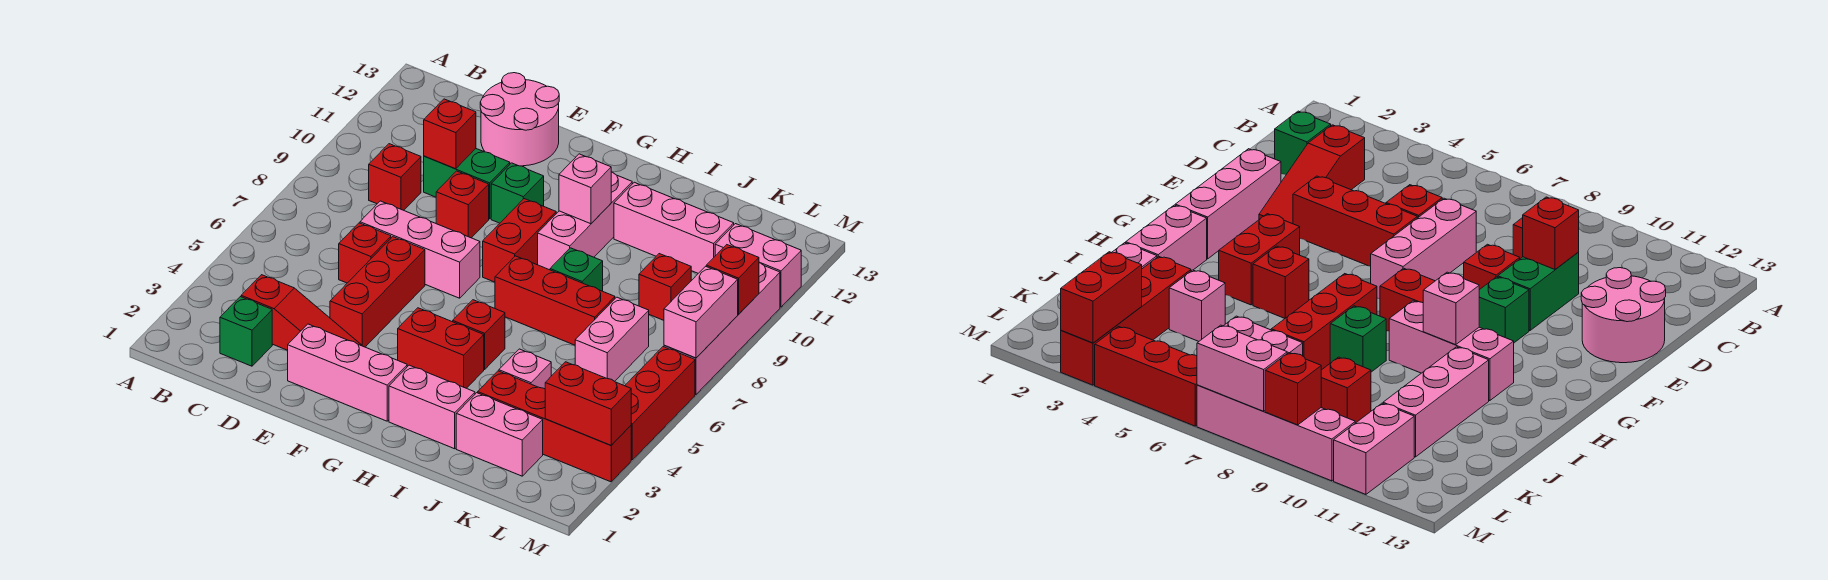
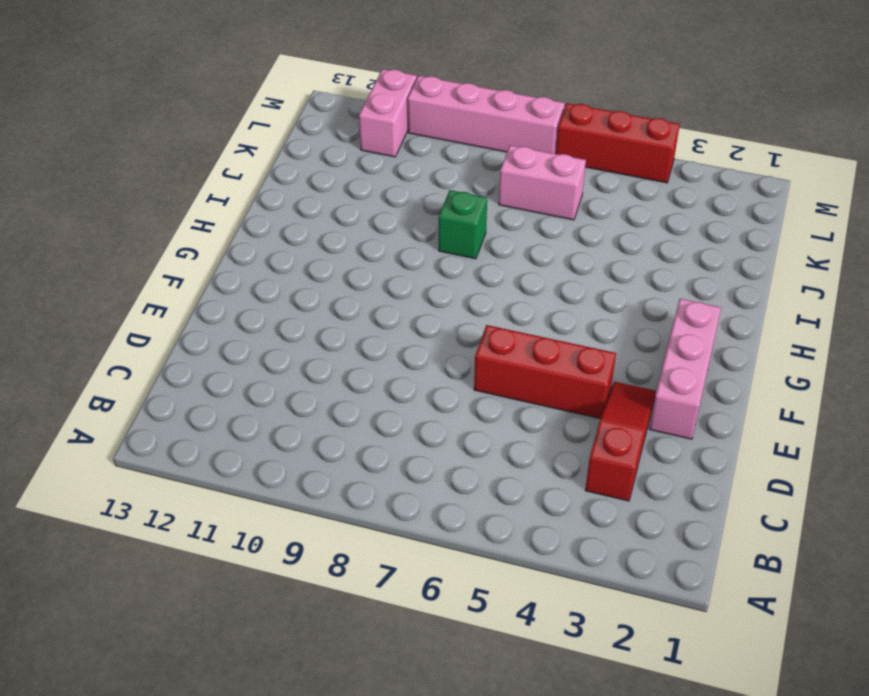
none -> green brick C2 level 1
none -> red brick C9 level 1
none -> red brick D6 level 1
none -> pink brick D7:F7 level 1

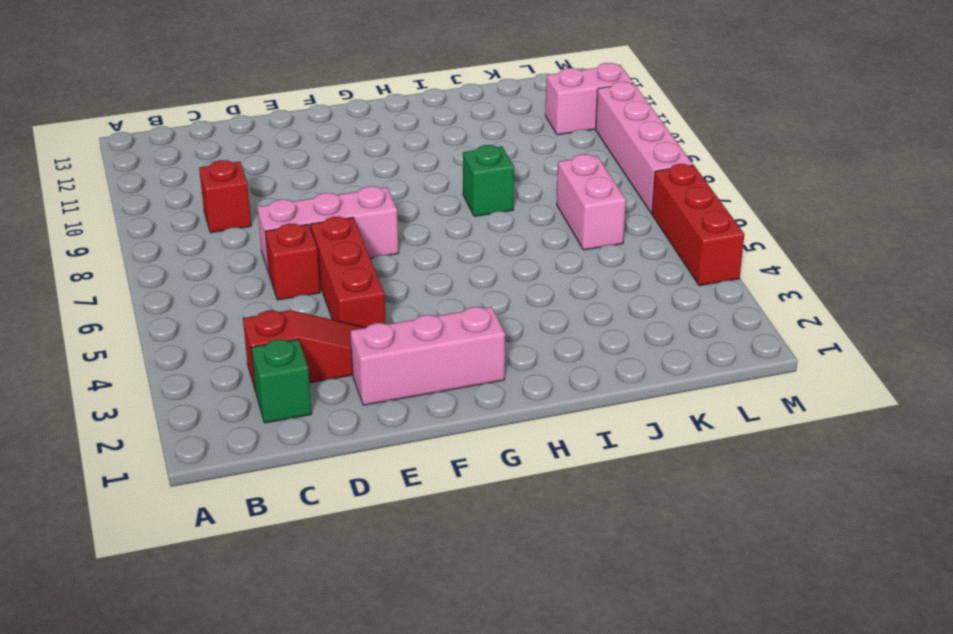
none -> green brick D10:E10 level 1
none -> pink round brick D12:E13 level 1
none -> red brick E9 level 1
none -> green brick F10 level 1

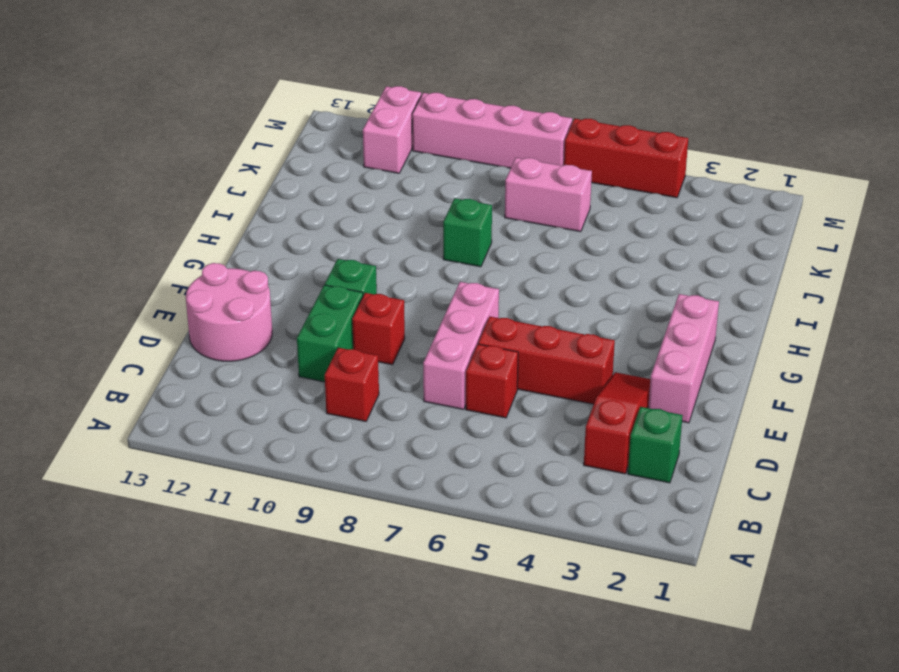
none -> red brick G4:H4 level 1
none -> red brick G8:G9 level 1
none -> pink brick H2:I2 level 1
none -> red brick H5 level 1

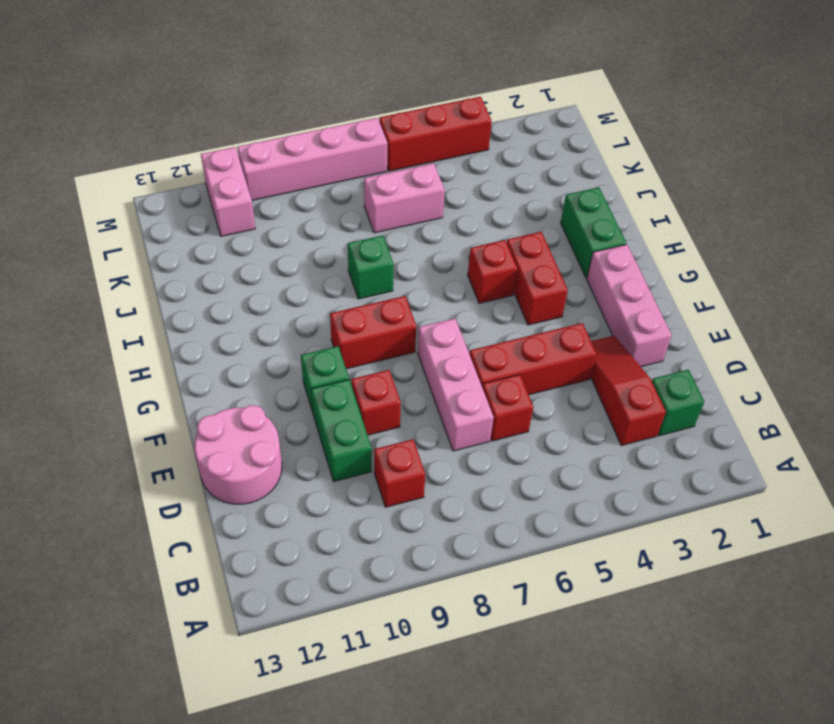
green brick H2:I2 level 1 -> pink brick H2:I2 level 1
none -> red brick H7:J7 level 1
none -> pink brick H9:H11 level 1
none -> pink brick I11:K11 level 1
none -> pink brick J2:K2 level 1

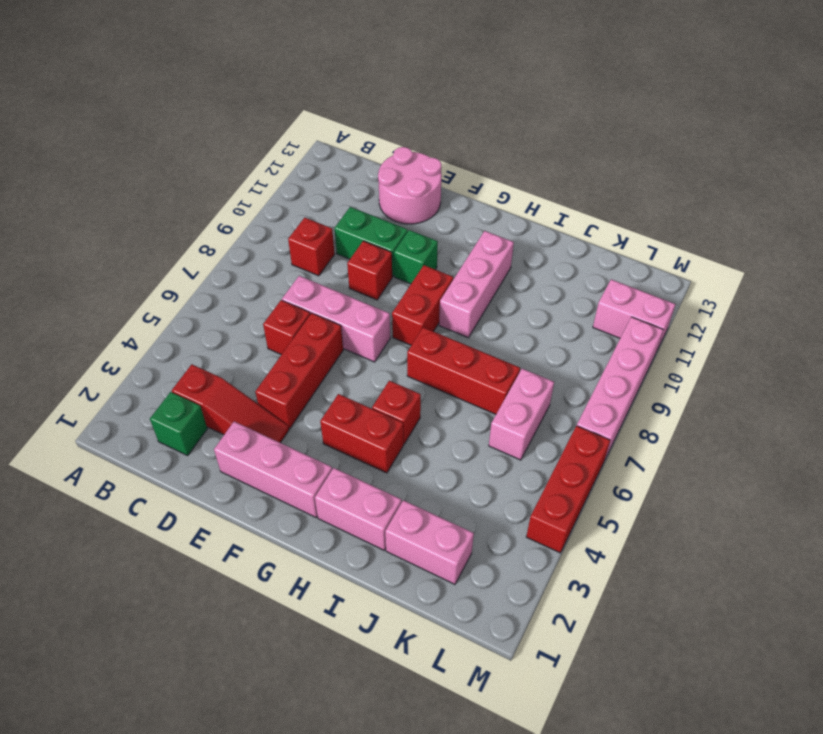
none -> green brick I8 level 1
none -> pink brick I11:K11 level 1
none -> red brick J3:M3 level 1
none -> pink brick J4 level 1

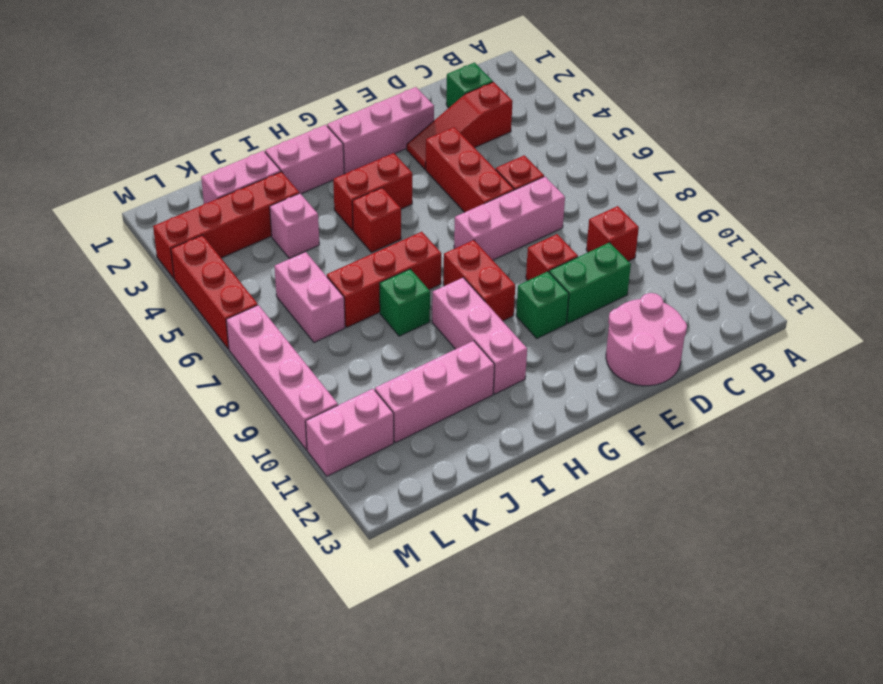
none -> red brick K9 level 1
none -> red brick D10 level 2
none -> pink brick H10 level 2
none -> red brick L3:M3 level 2

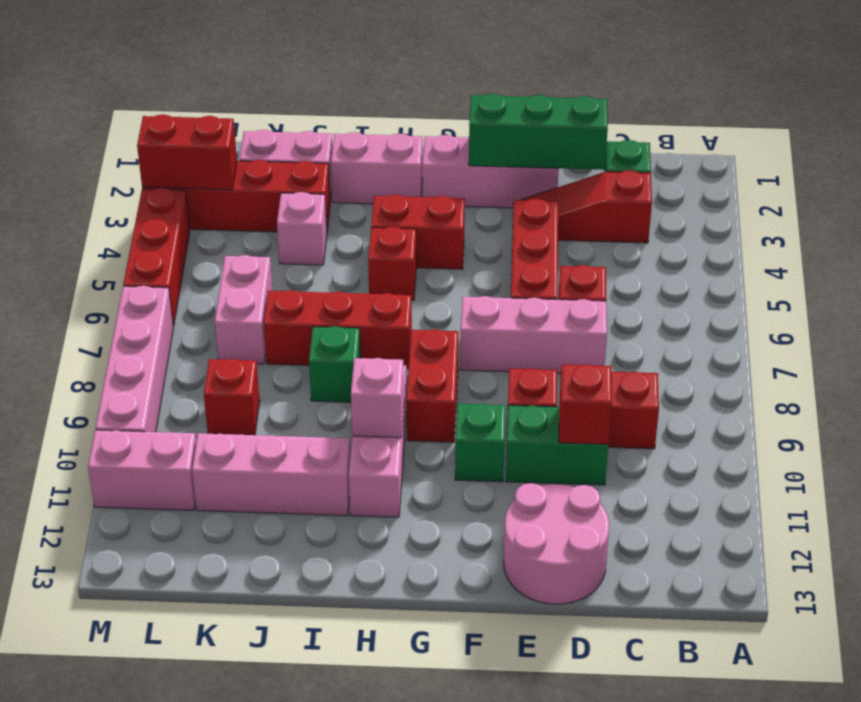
green brick D2:F2 level 2 -> none
none -> pink brick M7:M8 level 2
none -> red brick M9 level 2

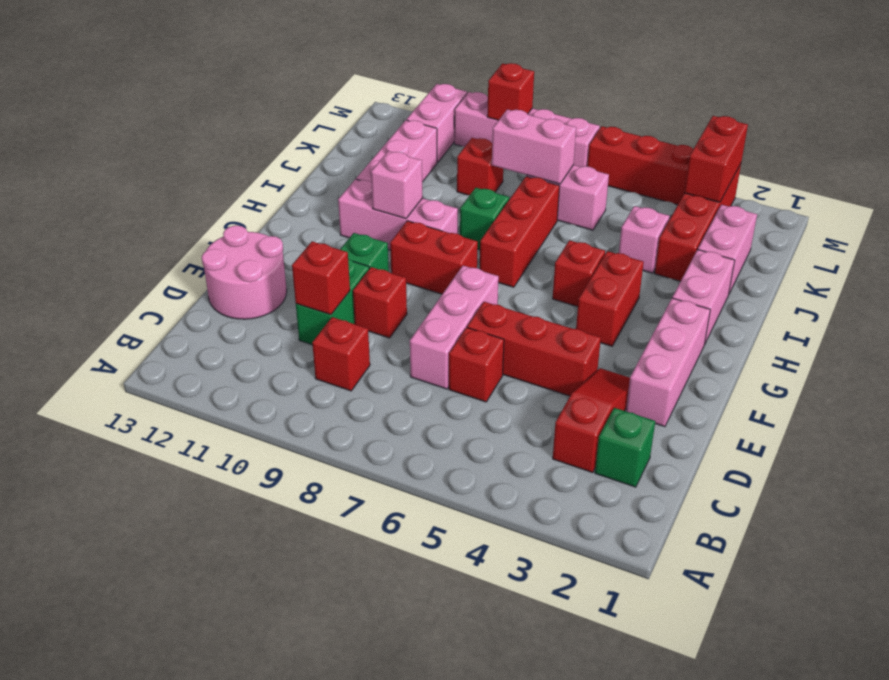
pink brick K7:K8 level 2 -> pink brick M7:M8 level 2

